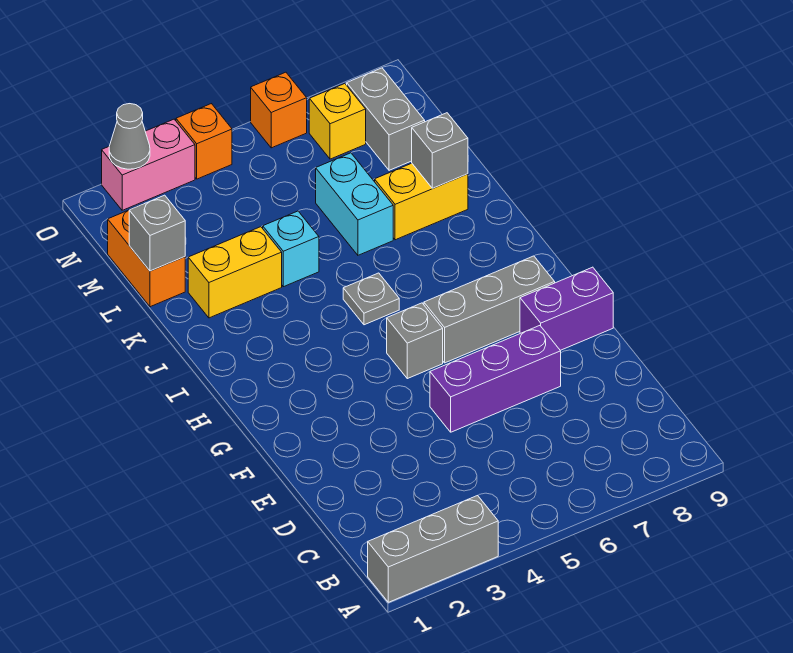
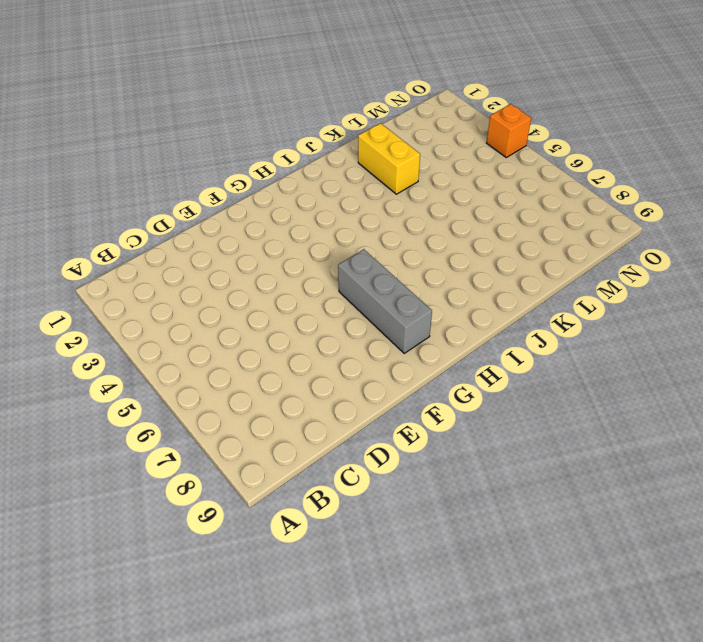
none -> grey brick A1:A3 level 1
none -> purple brick E5:E7 level 1
none -> purple brick F8:F9 level 1

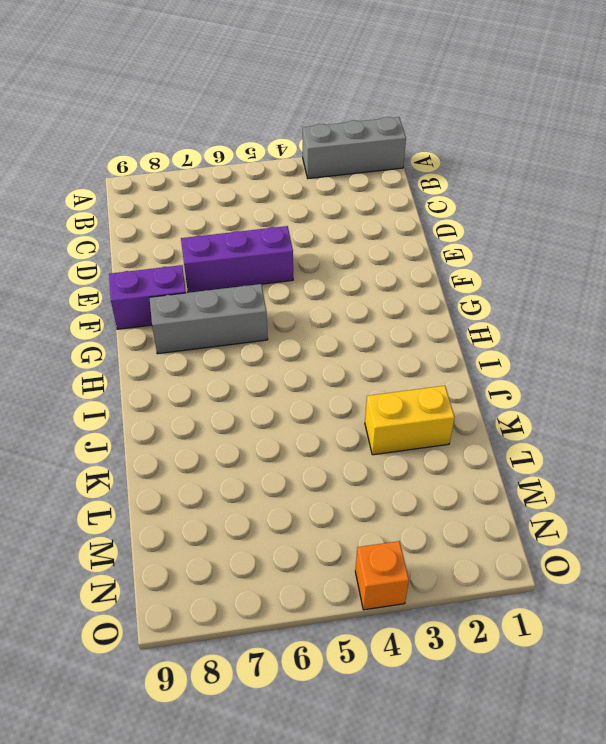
none -> grey brick G5 level 1
none -> grey plate I5 level 1
none -> cyan brick K4 level 1

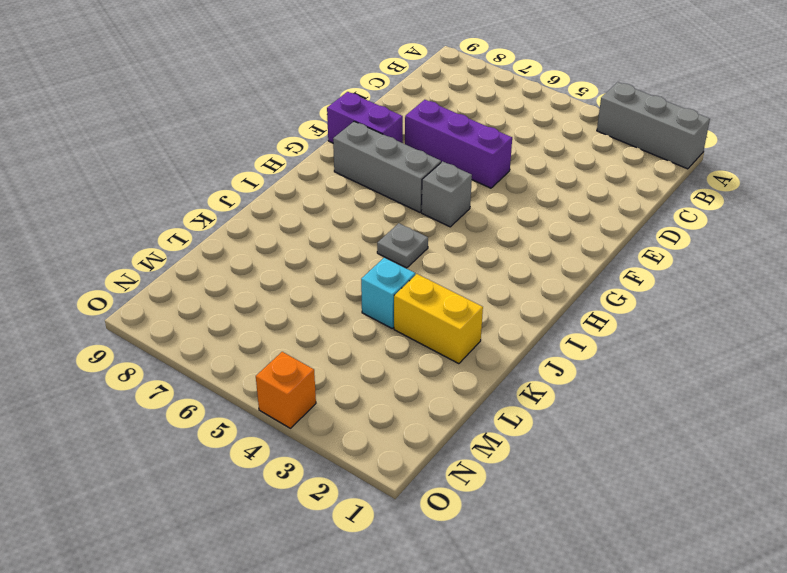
none -> cyan brick K6:L6 level 1
none -> yellow brick K7:K8 level 1
none -> orange brick L1:M1 level 1

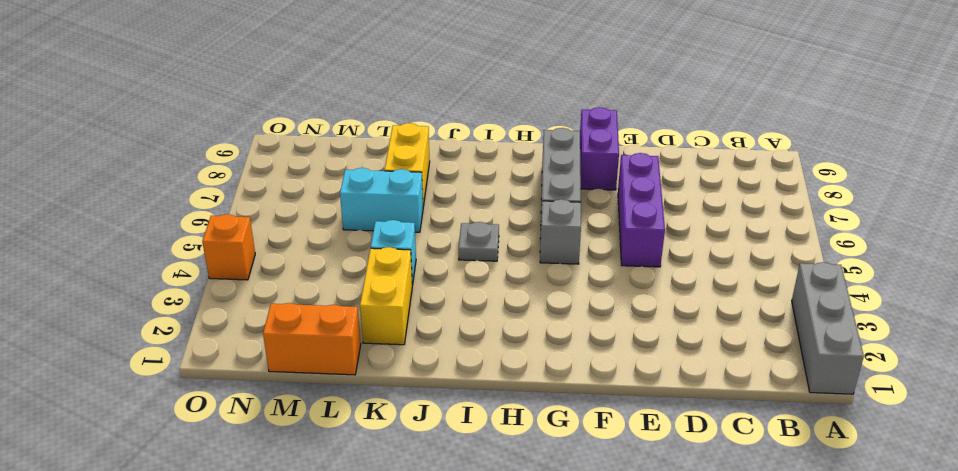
none -> grey brick M8:N8 level 1
none -> yellow brick N7 level 1
none -> pink brick O2:O3 level 1

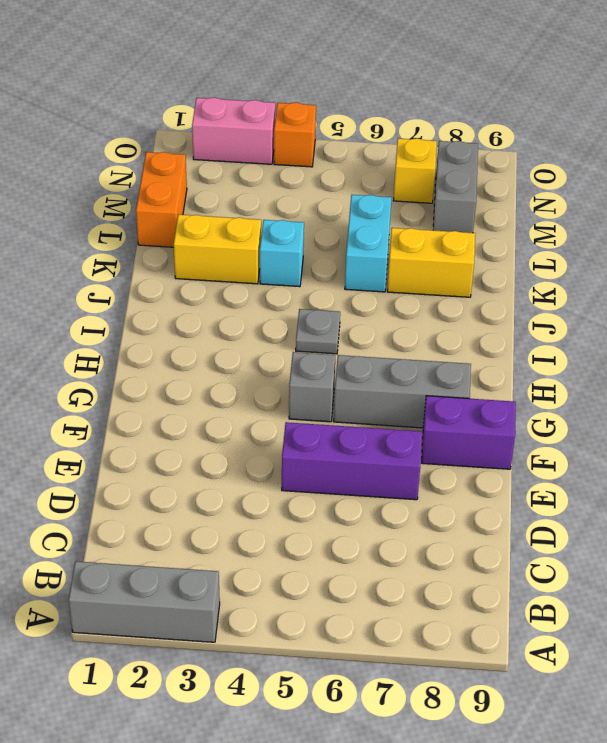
none -> orange brick O6 level 1
none -> grey brick K8 level 2
none -> grey brick L1 level 2

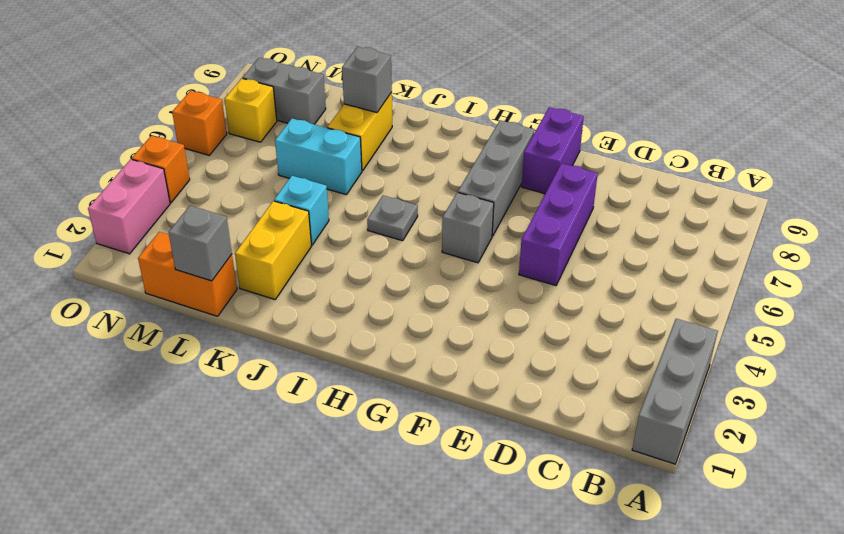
none -> grey cone O2 level 2

